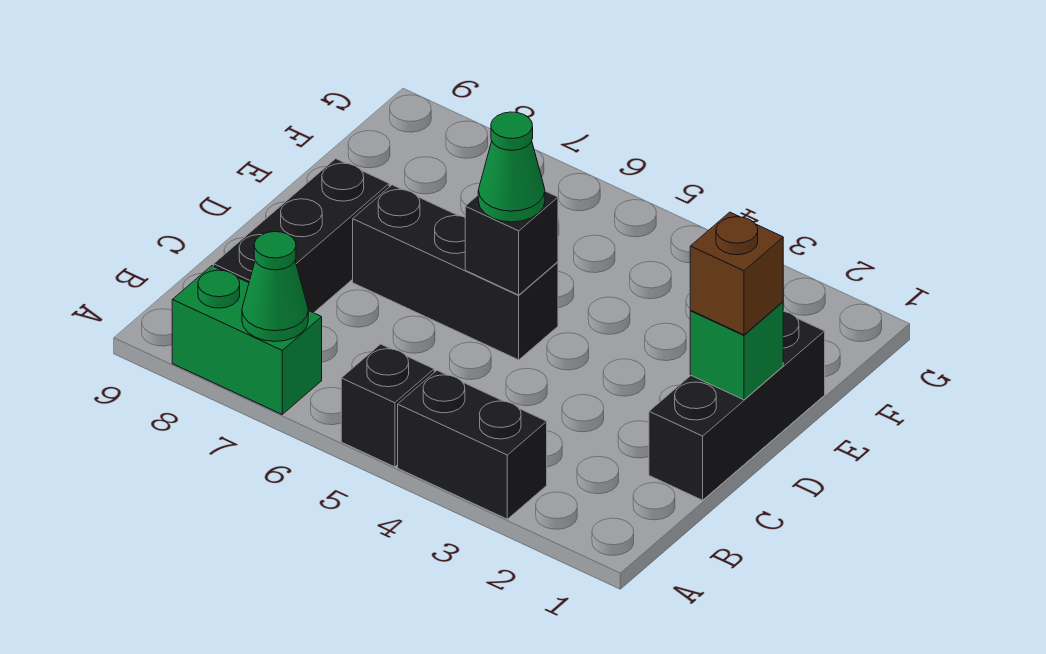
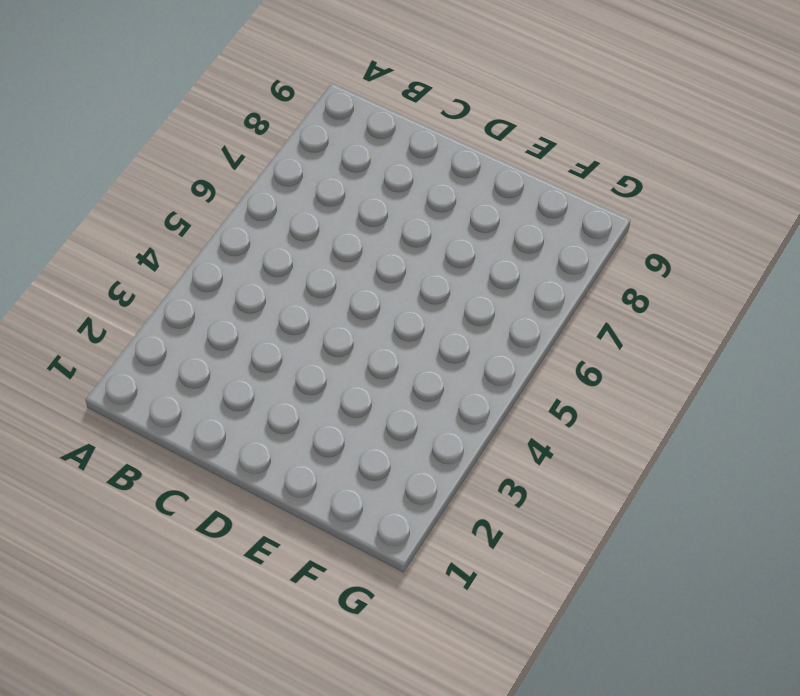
none -> black brick A3:A4 level 1
none -> black brick A5 level 1

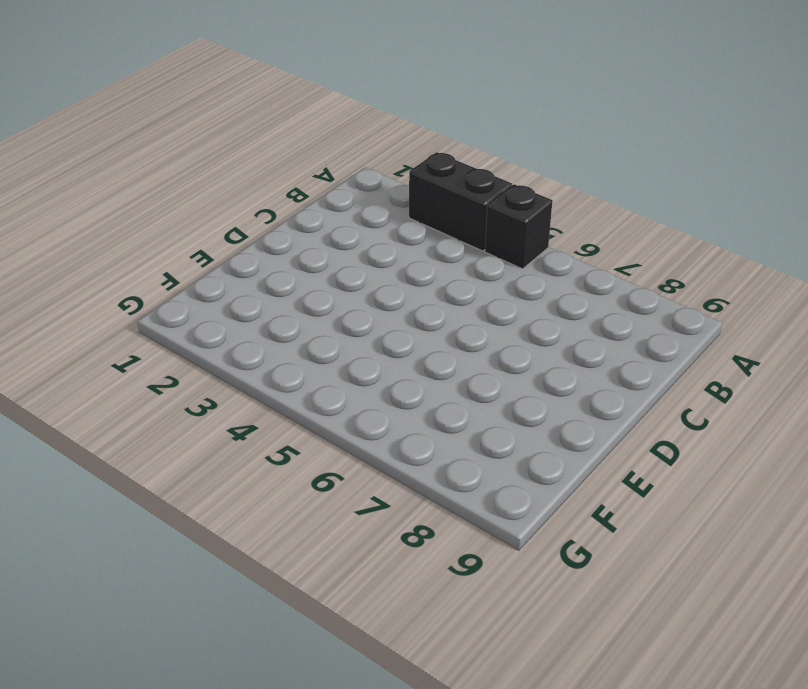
none -> green brick A7:A8 level 1
none -> black brick B8:D8 level 1

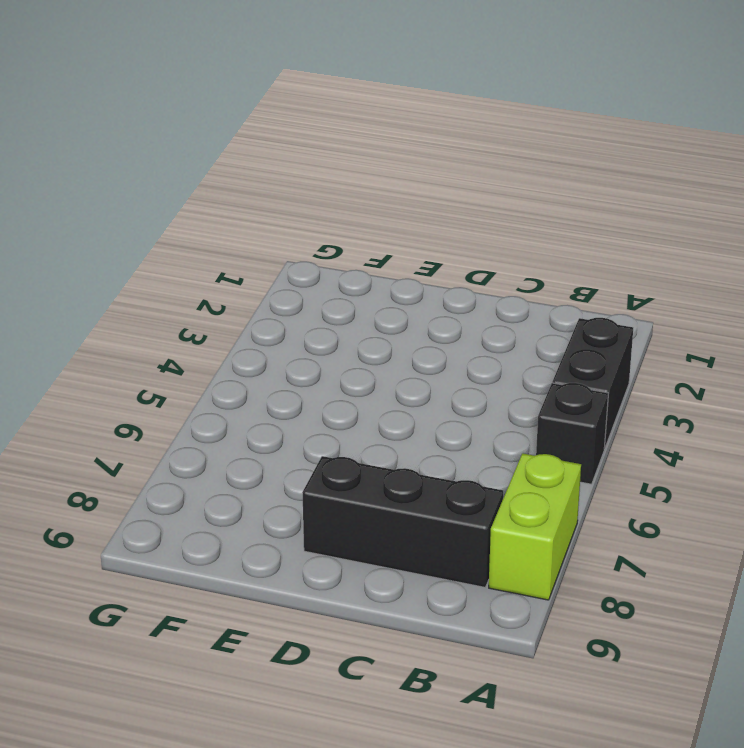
lime brick A7:A8 level 1 -> green brick A7:A8 level 1
none -> black brick C1:E1 level 1
none -> black brick D5:D7 level 1

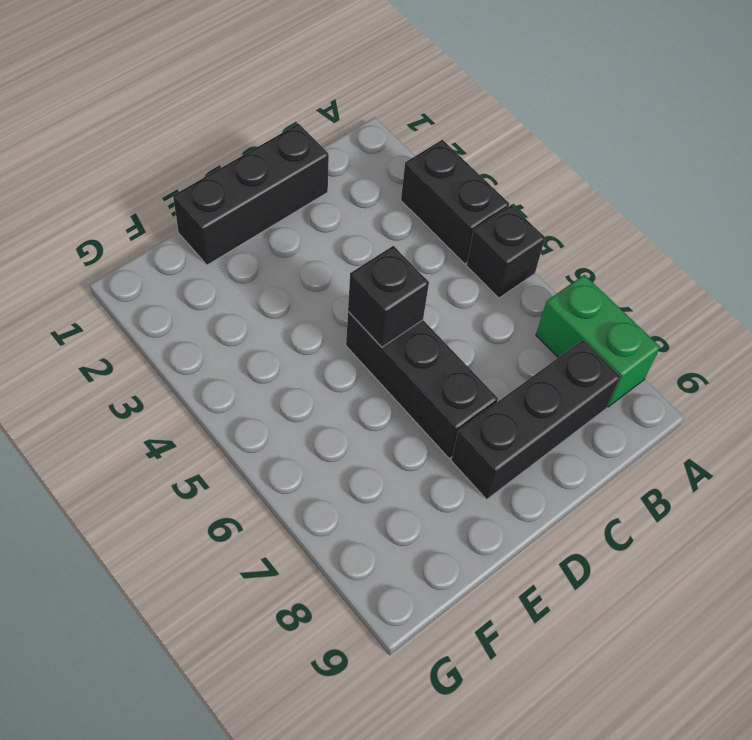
none -> green cone A7 level 2
none -> green brick D1 level 2

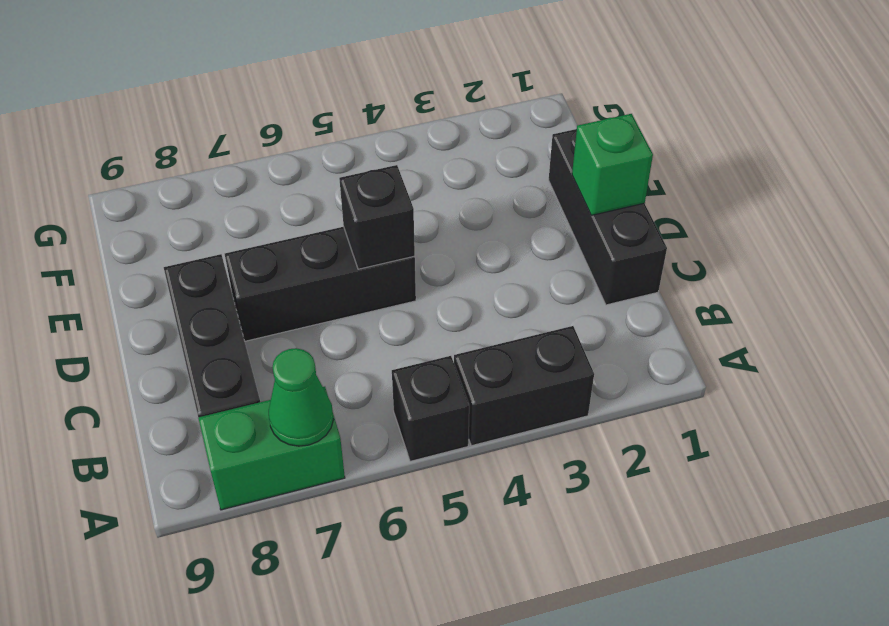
none -> brown brick D1 level 3
none -> green cone D5 level 3

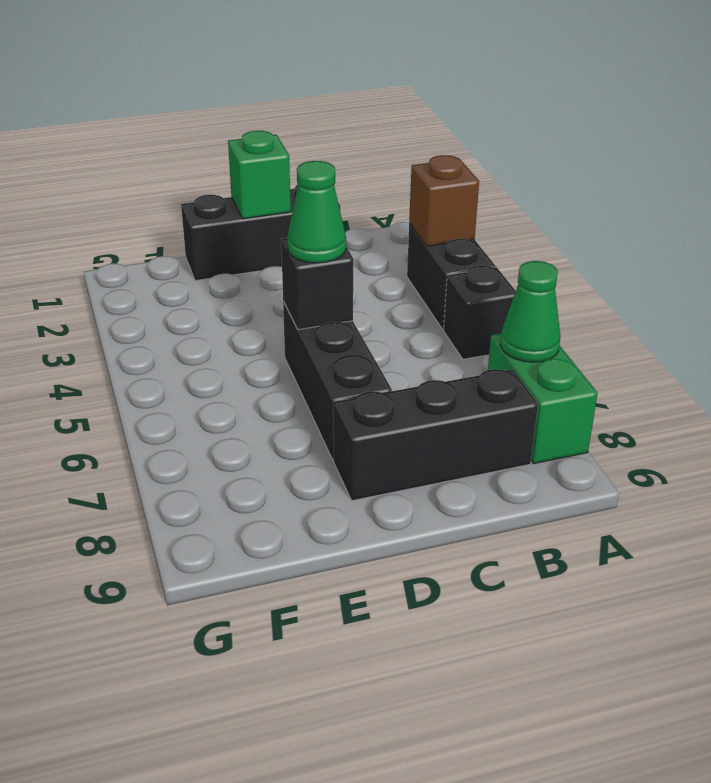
brown brick A3 level 2 -> brown brick D1 level 3

